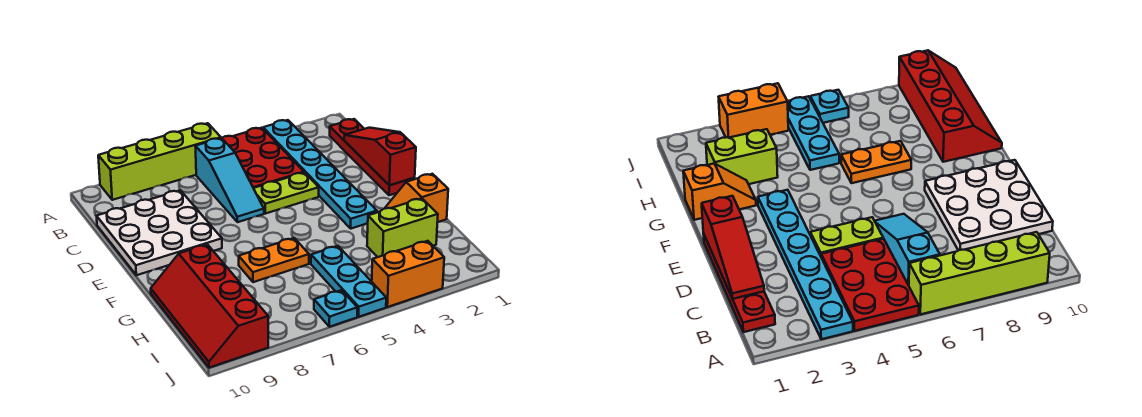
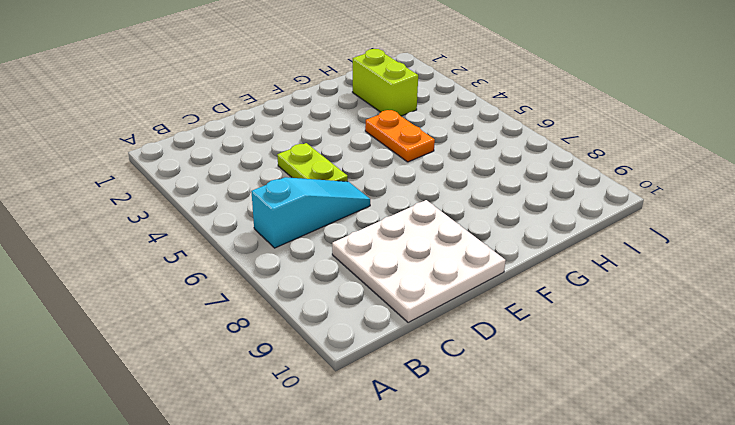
orange plate G4:G5 level 1 -> orange plate G6:G7 level 1
none -> cyan plate A3:F3 level 1
none -> red plate A4:C5 level 1
none -> lime brick A6:A9 level 1

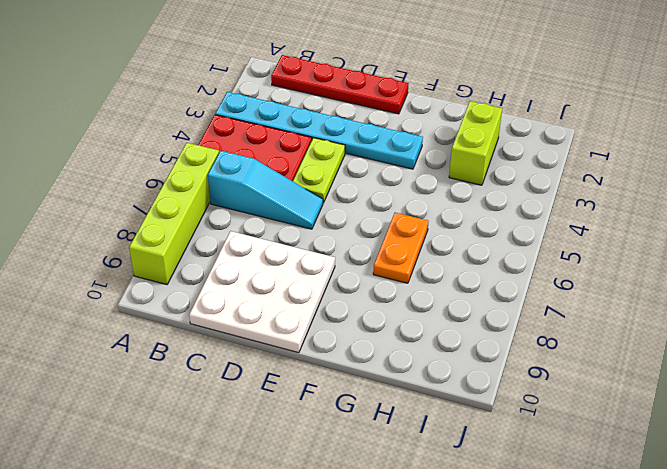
none -> orange slope G1:G2 level 1 top 1
none -> red slope G9:J10 level 1 top 9
none -> cyan plate H5:J5 level 1

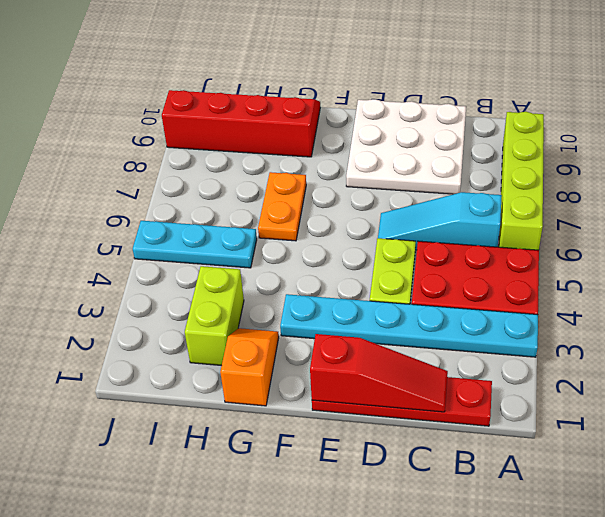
none -> orange brick J3:J4 level 1
none -> cyan plate J6 level 1

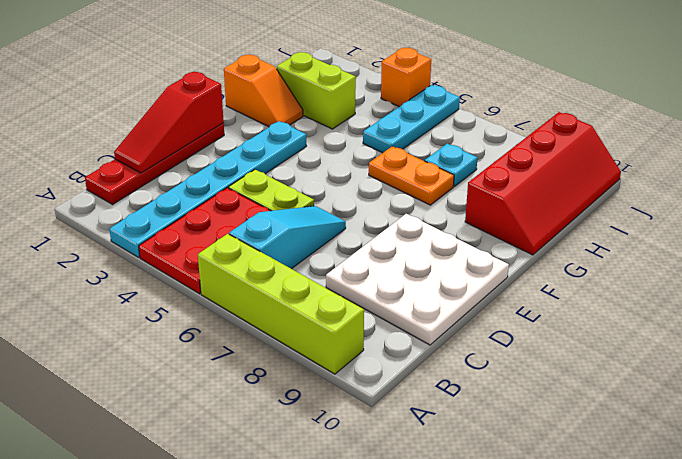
cyan plate H7 level 1 -> cyan plate J6 level 1
orange brick J4 level 1 -> orange brick J3:J4 level 1

